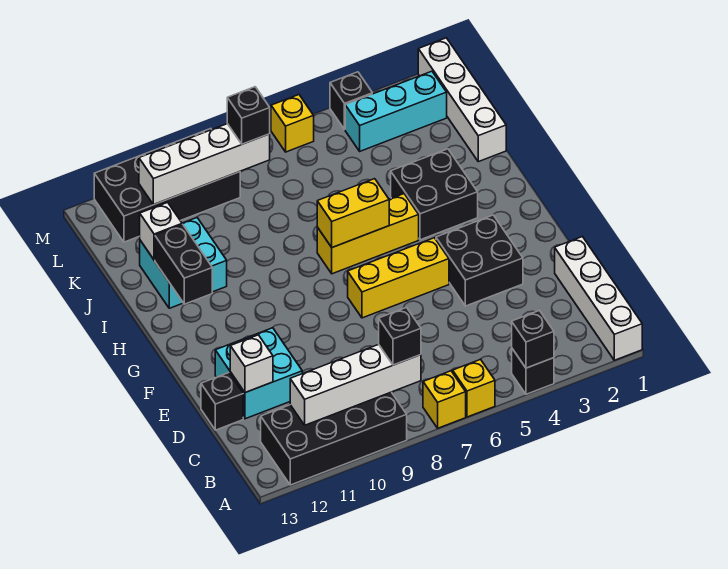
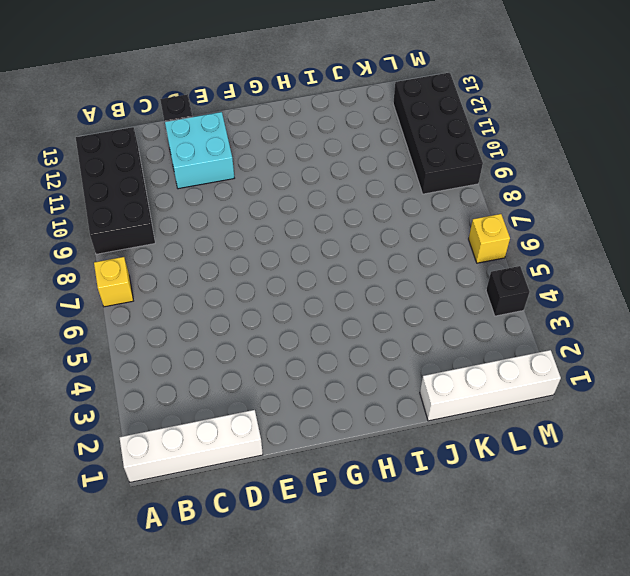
none -> black brick A4 level 1
none -> yellow brick A6 level 1
none -> black brick E3:F4 level 1

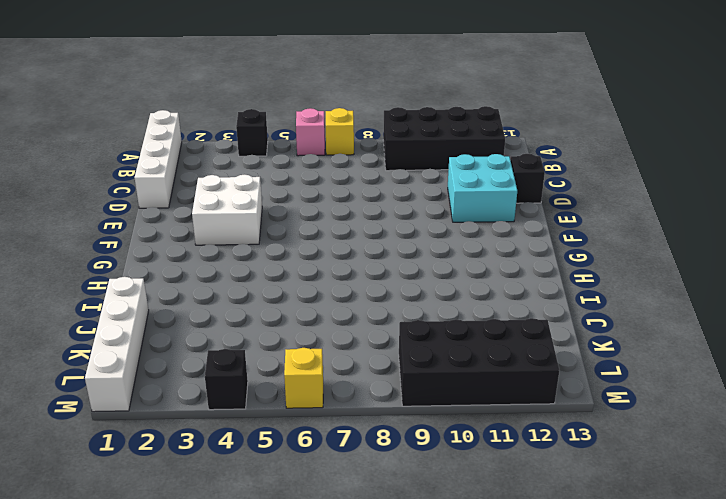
pink brick A6 level 1 -> yellow brick A6 level 1
white brick E3:F4 level 1 -> black brick E3:F4 level 1
none -> yellow brick F5:F7 level 1
none -> black brick H3:I4 level 1
none -> yellow brick H5:H7 level 1

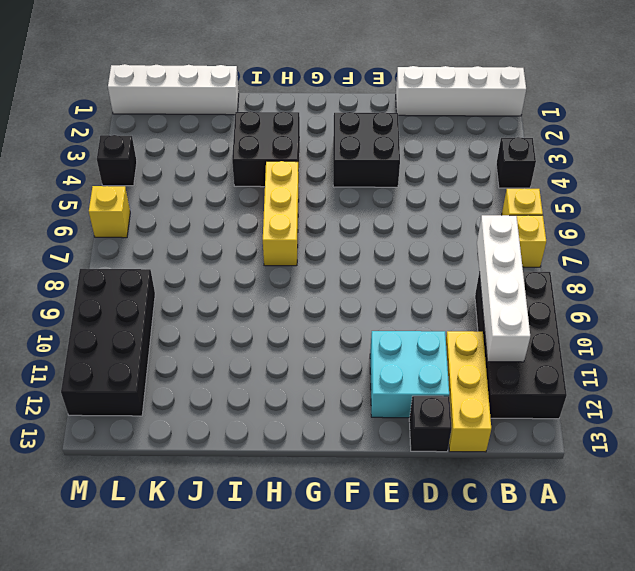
yellow brick C11:C13 level 1 -> yellow brick F5:F7 level 1
none -> cyan brick I11:J12 level 1
none -> cyan brick L2:L4 level 1
none -> black brick A4 level 2

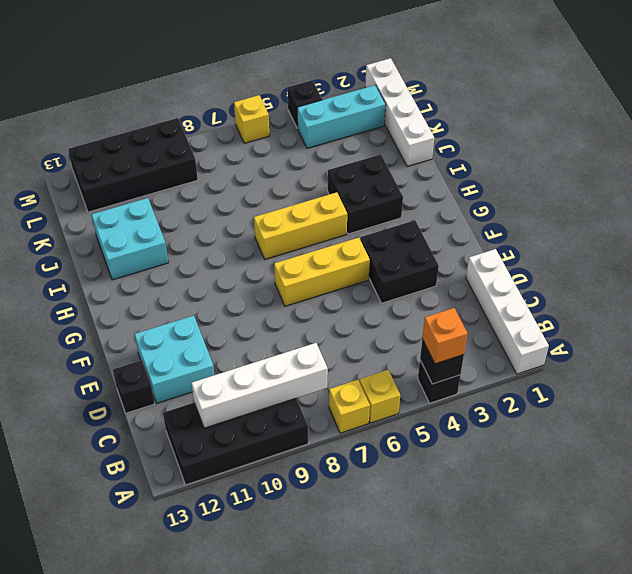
orange brick A4 level 3 -> none
none -> white brick D12 level 2
none -> yellow brick H6:H7 level 2
none -> black brick H12:I12 level 2

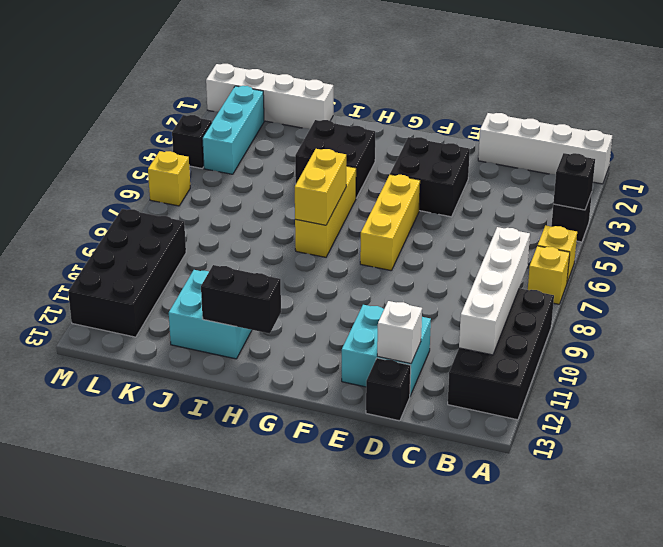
none -> white brick J12 level 2
none -> white brick L8:L11 level 2
none -> black brick B8 level 3

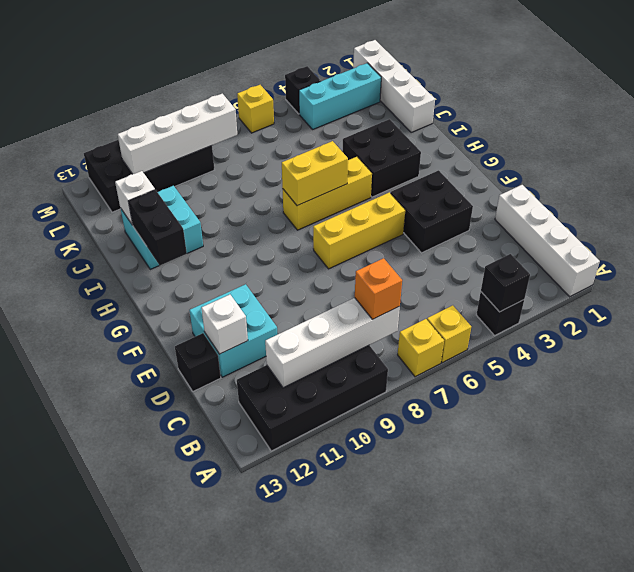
orange brick B8 level 3 -> black brick B8 level 3
none -> black brick L8 level 3

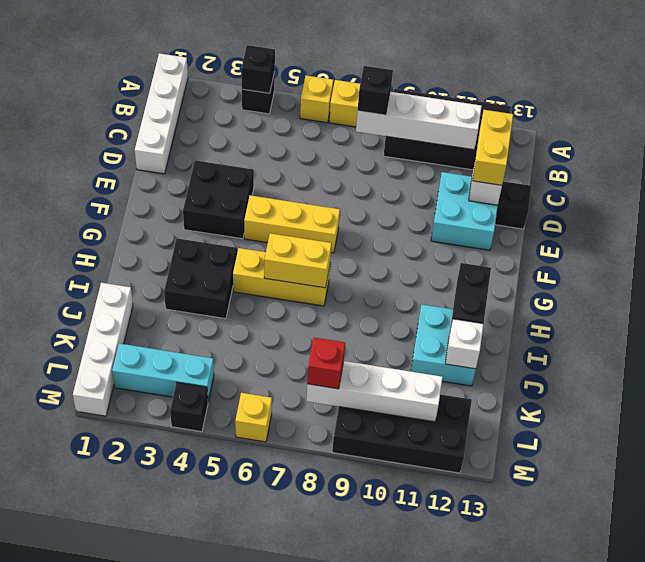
yellow brick C12:D12 level 3 -> none
red brick L8 level 3 -> black brick L8 level 3

